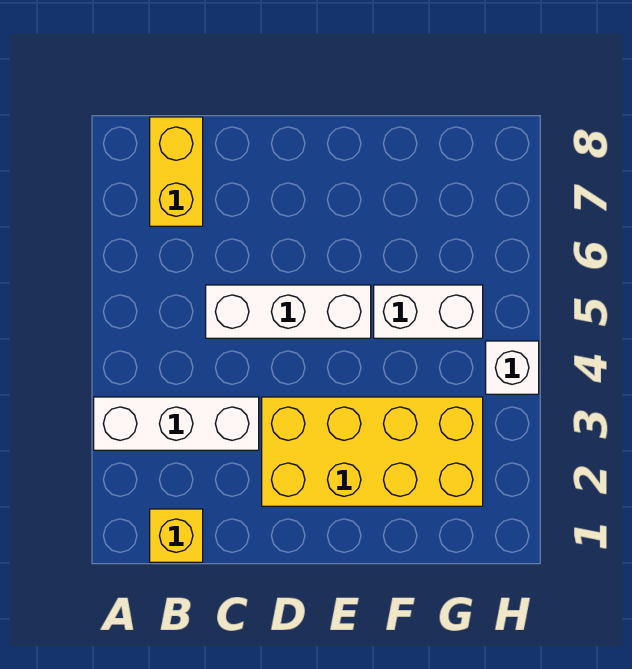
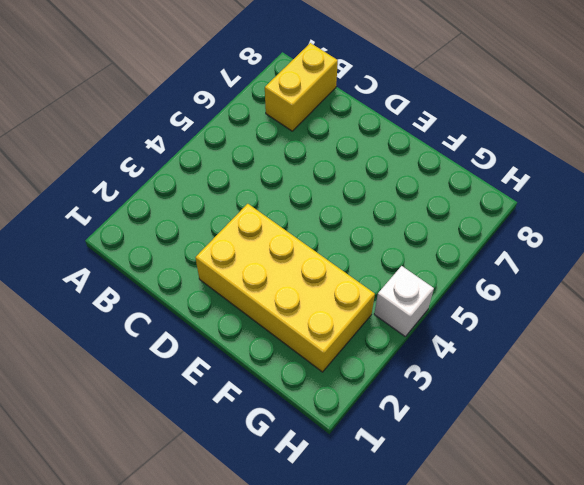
none -> white brick A3:C3 level 1
none -> yellow brick B1 level 1

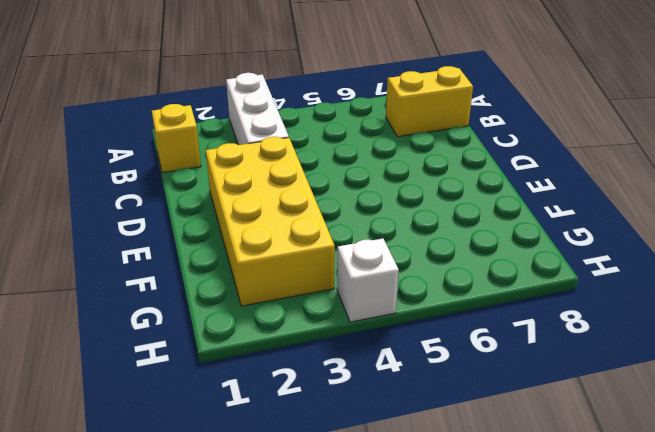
none -> white brick C5:E5 level 1
none -> white brick F5:G5 level 1

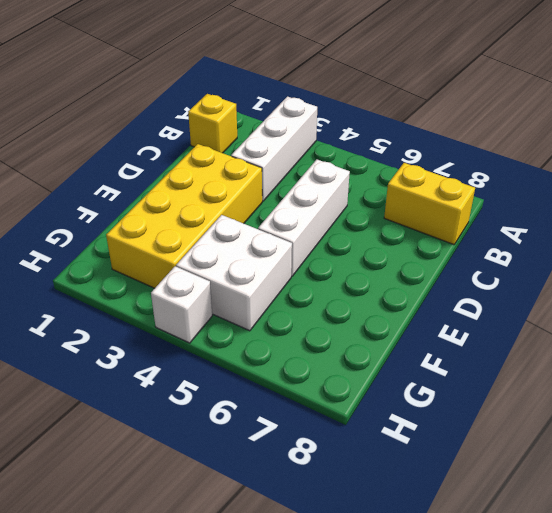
white brick F4:G5 level 1 -> white brick F5:G5 level 1

